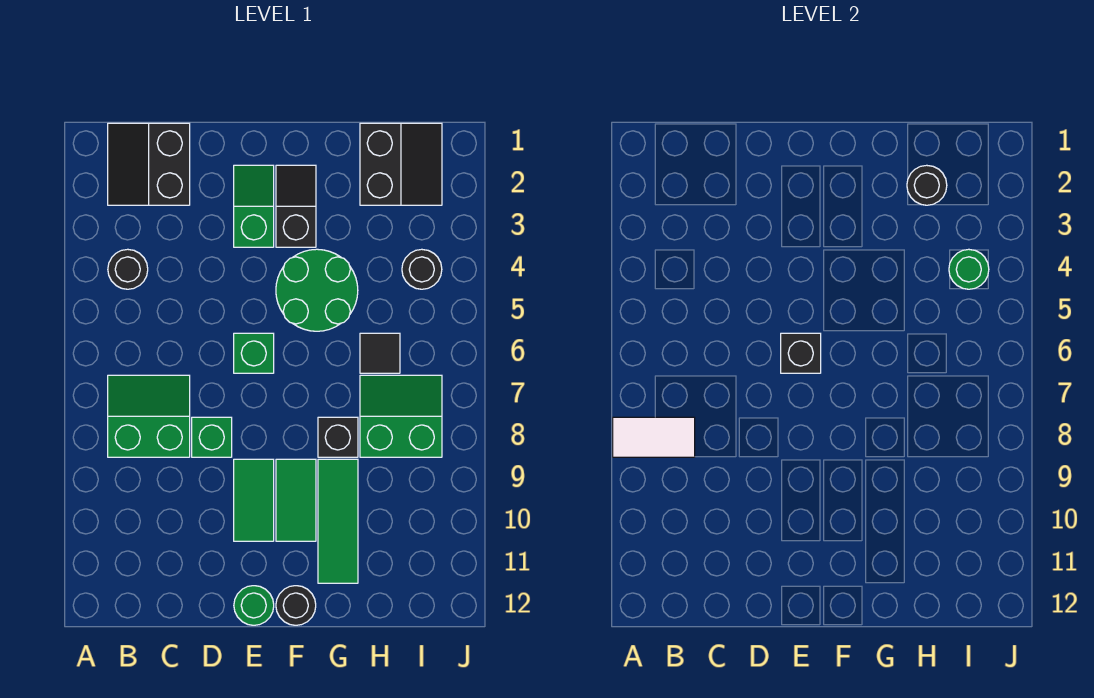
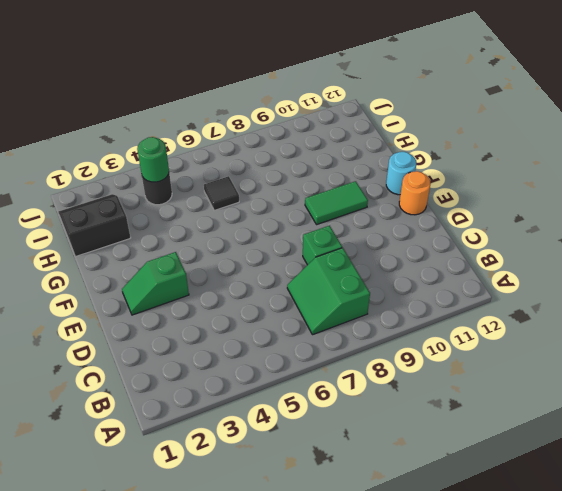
orange round brick E12 level 1 -> green round brick E12 level 1
cyan round brick F12 level 1 -> black round brick F12 level 1
none -> black slope B1:C2 level 1 top C
none -> black round brick B4 level 1
none -> green brick E6 level 1

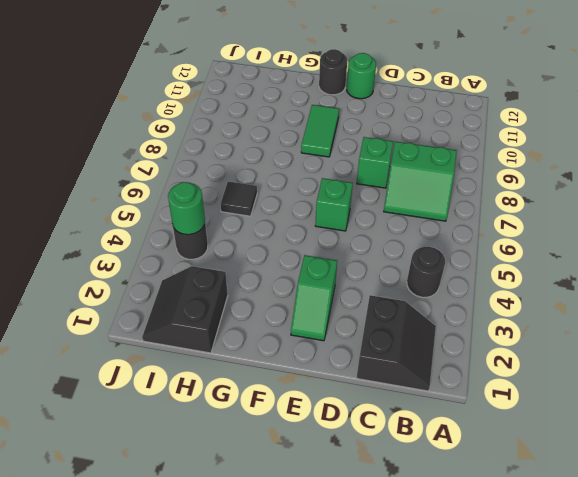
none -> green tile E9:E10 level 1
none -> black slope F2:F3 level 1 top 3
none -> green round brick F4:G5 level 1

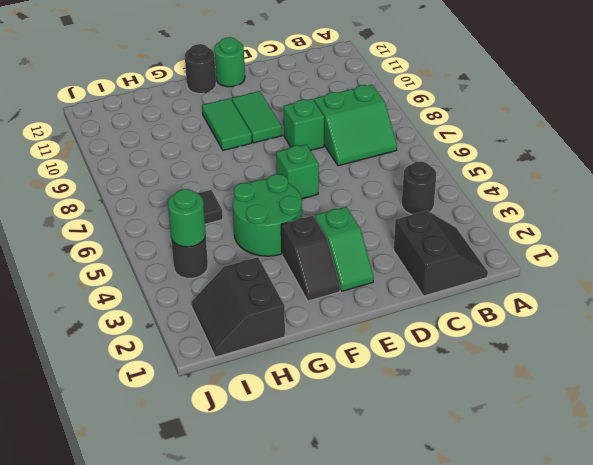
none -> black brick G8 level 1
none -> green tile G9:G11 level 1
none -> green slope H7:I8 level 1 top 8

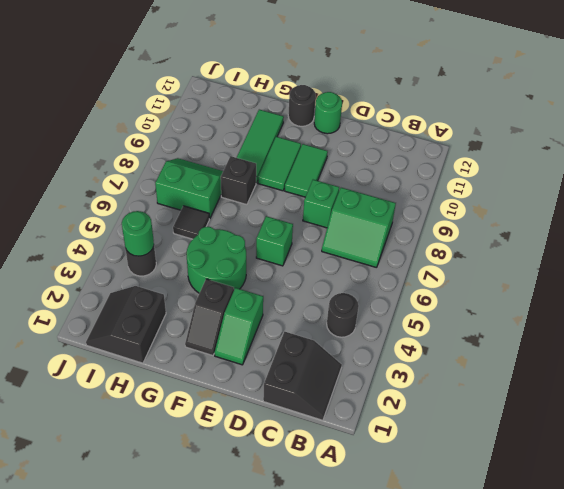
green slope H7:I8 level 1 top 7 -> green slope H7:I8 level 1 top 8
none -> white tile A8:B8 level 2
none -> black brick E6 level 2
none -> black round brick H2 level 2

